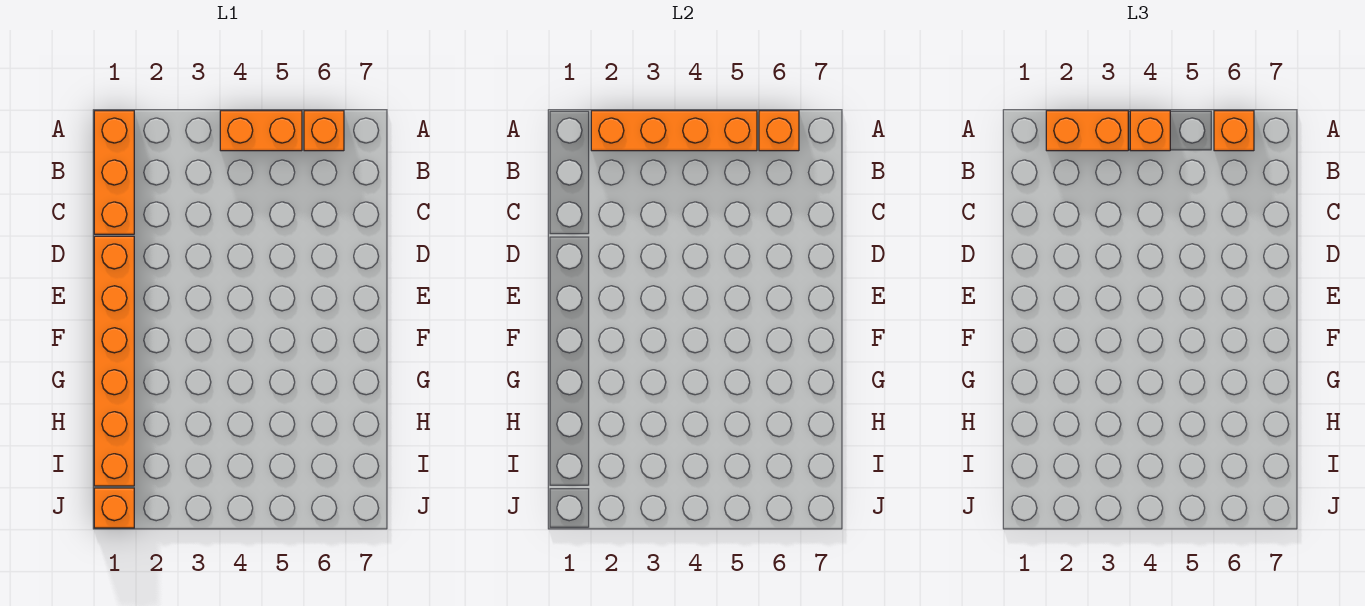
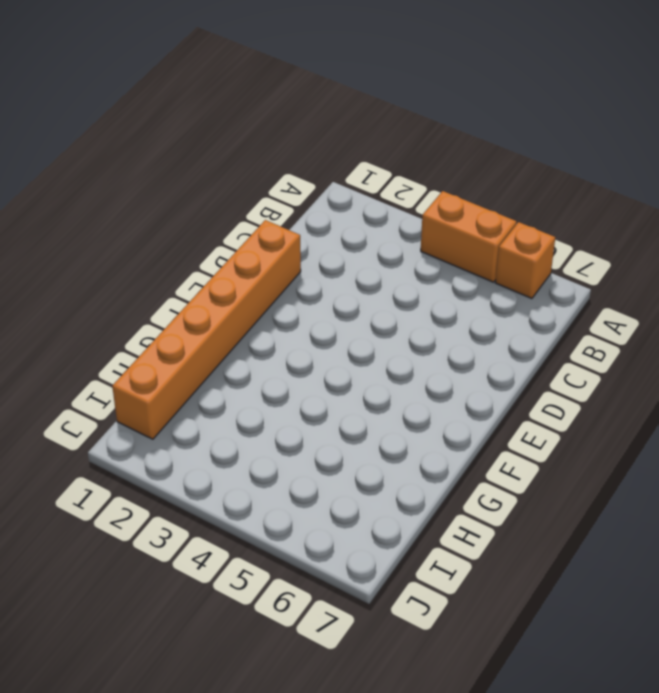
none -> orange brick A1:C1 level 1
none -> orange brick J1 level 1

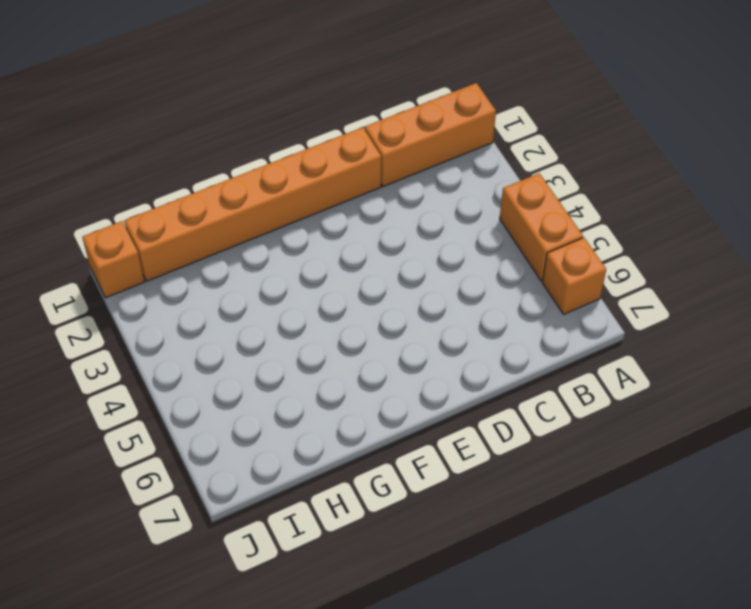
none -> orange brick A2:A5 level 2
none -> orange brick A6 level 2

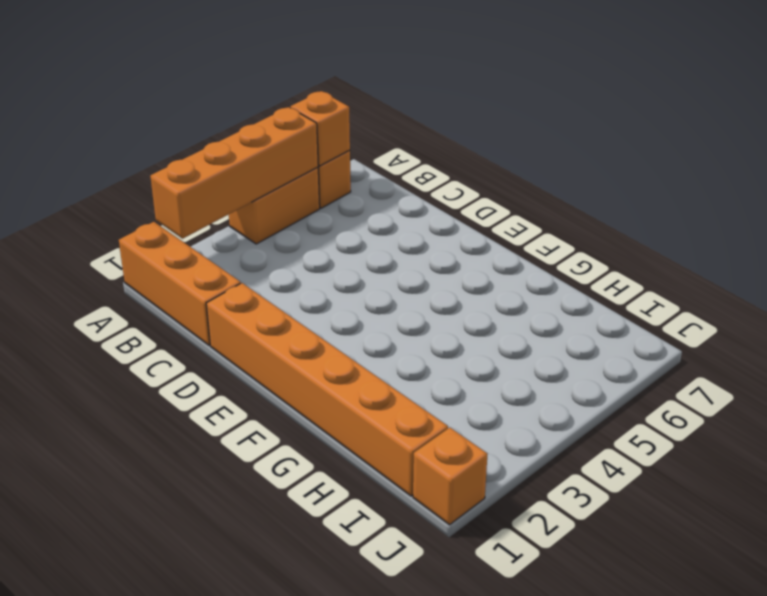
none -> orange brick A2:A3 level 3
none -> orange brick A4 level 3

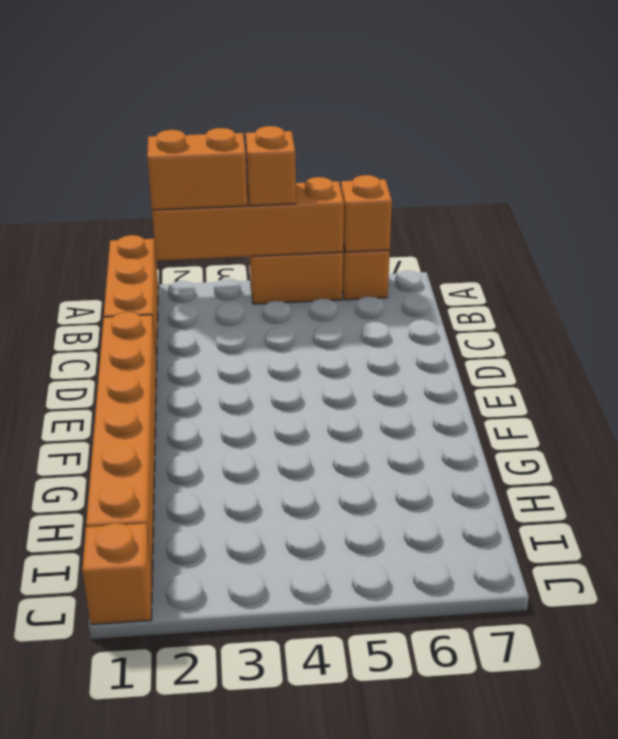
none -> orange brick A6 level 3

